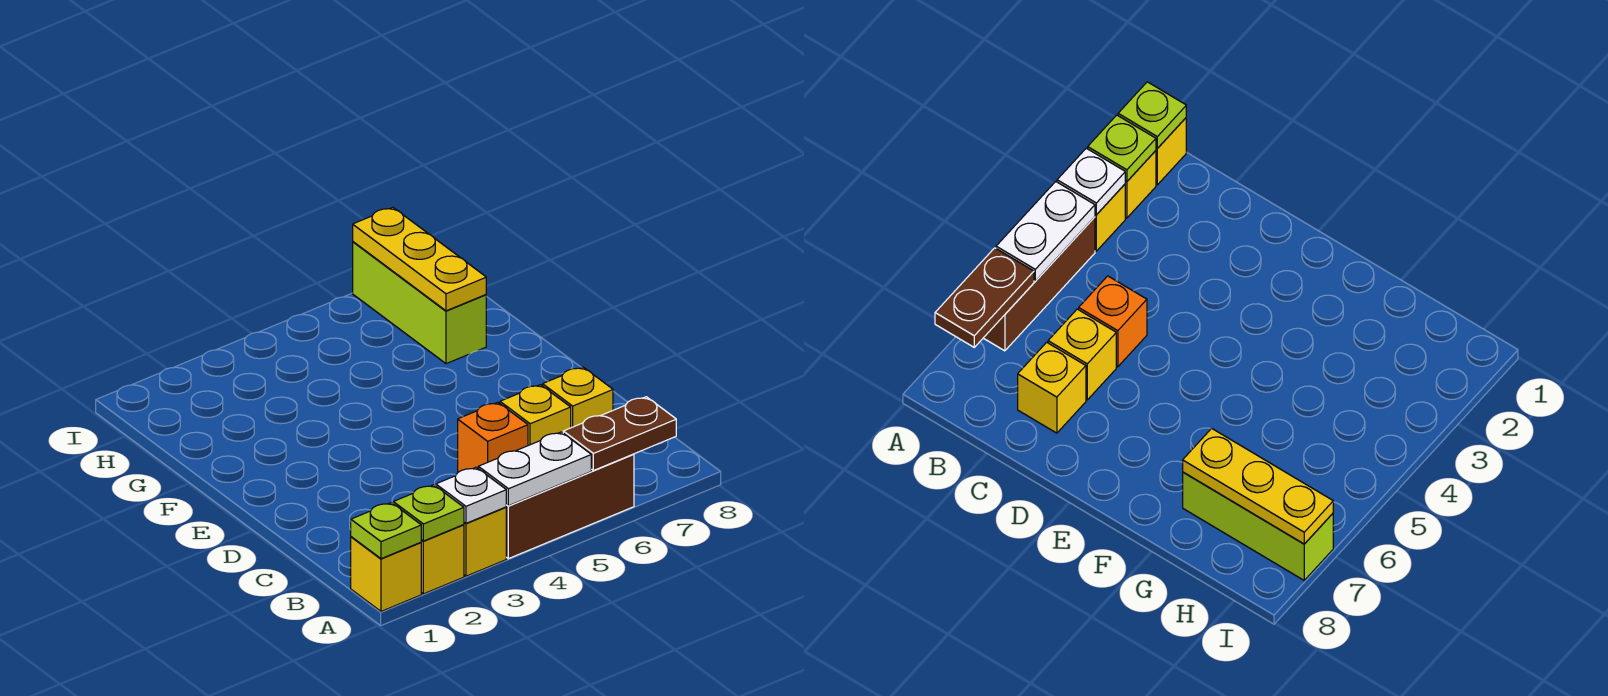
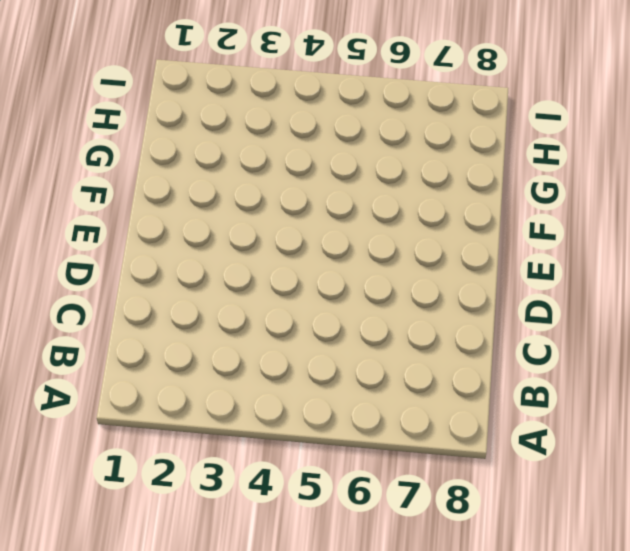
none -> yellow brick A1 level 1
none -> yellow brick A2 level 1
none -> yellow brick A3 level 1

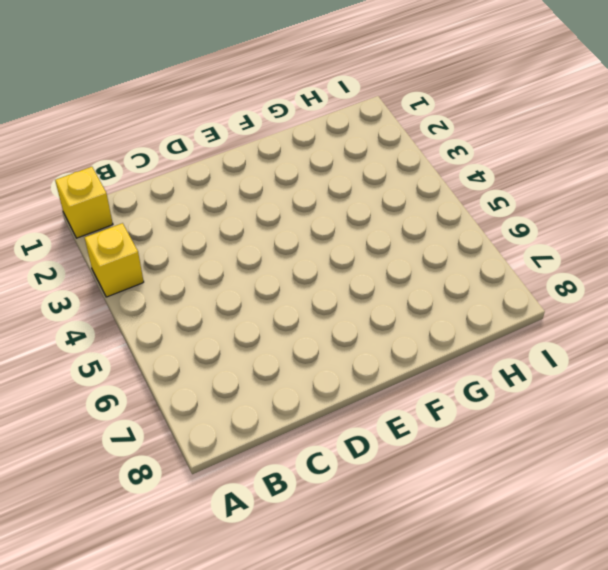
none -> yellow brick A2 level 1
none -> brown brick A4:A6 level 1
none -> orange brick C5 level 1

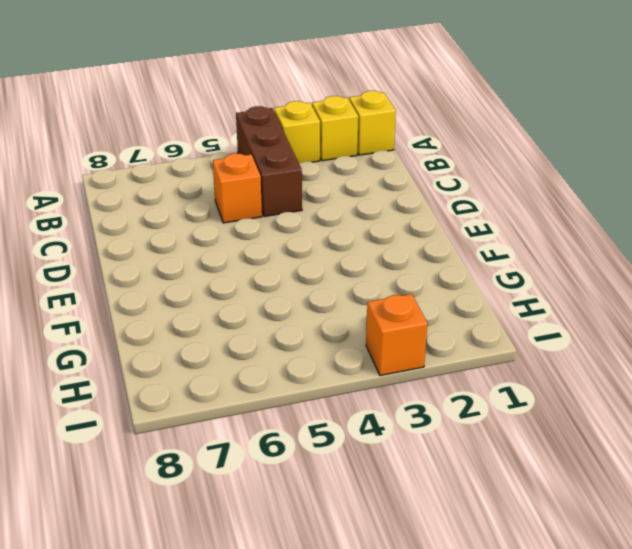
brown brick A4:C4 level 1 -> brown brick A4:A6 level 1
orange brick I3 level 1 -> none
none -> yellow brick C6 level 1
none -> yellow brick C7 level 1
none -> lime brick G7:I7 level 1

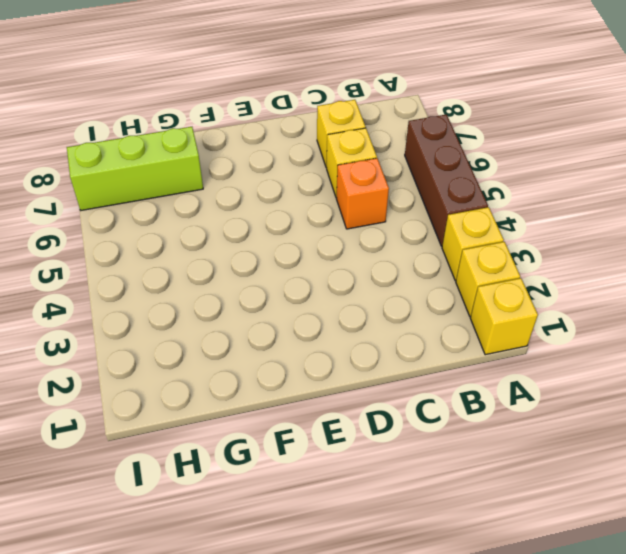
none -> lime plate A1 level 2
none -> lime plate A2 level 2
none -> white plate A3 level 2

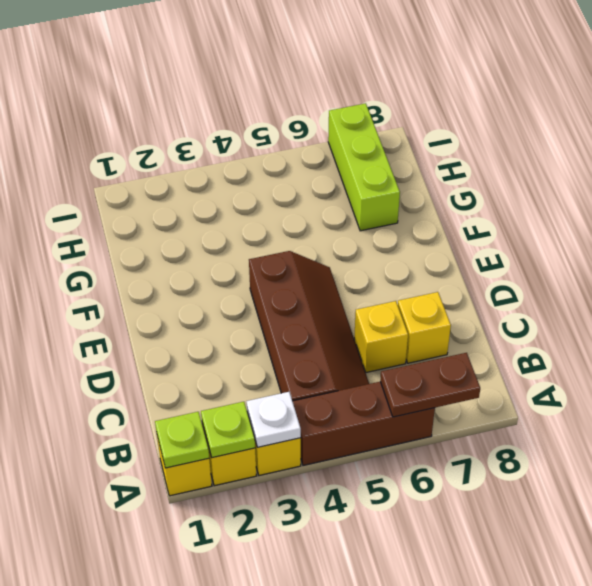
brown slope B4:E5 level 1 top 4 -> orange brick C5 level 1
none -> white plate A4:A5 level 2
none -> yellow plate G7:I7 level 2

